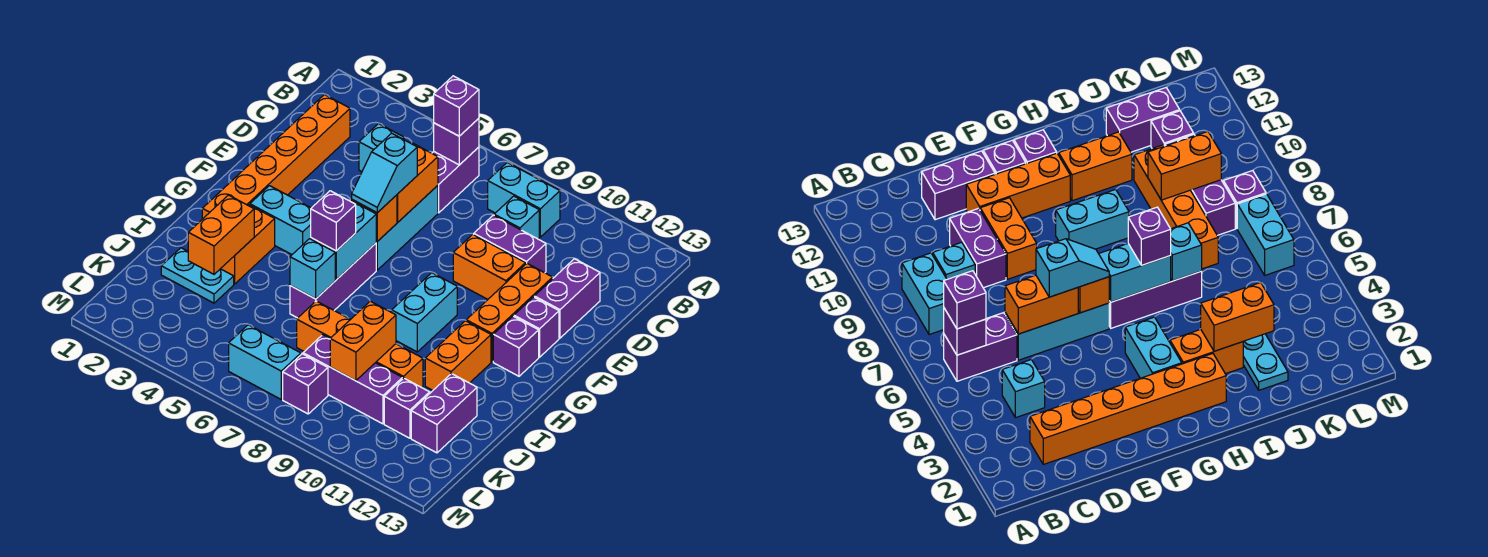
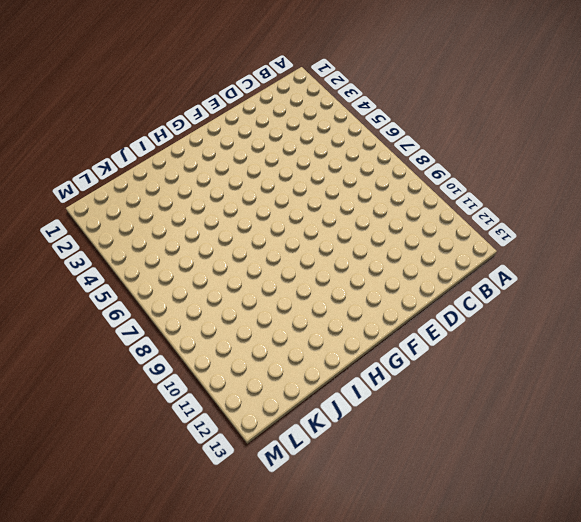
none -> purple brick B6:C6 level 1
none -> cyan brick B8:B9 level 1
none -> orange brick C2:H2 level 1
none -> cyan brick C4 level 1

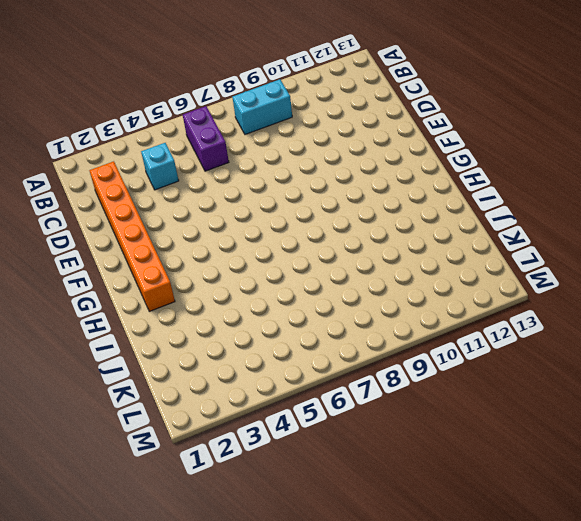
none -> cyan brick C9 level 1
none -> cyan brick D6:F6 level 1
none -> purple brick D9:D10 level 1
none -> purple brick D12:E12 level 1

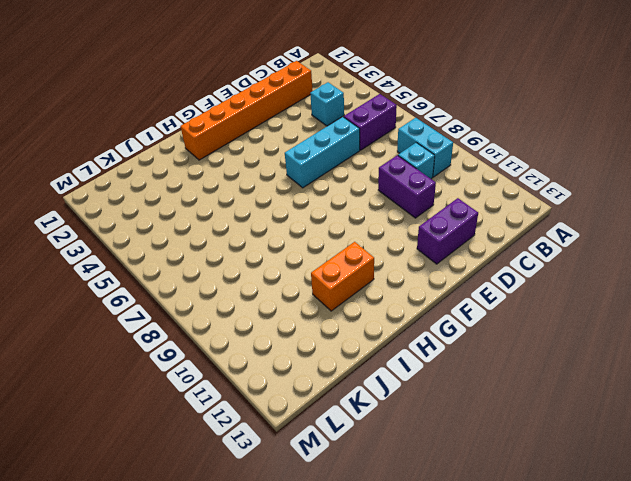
none -> orange brick E9:E10 level 1
none -> orange brick E11:G11 level 1
none -> purple brick F12 level 1
none -> cyan brick G3:G4 level 1

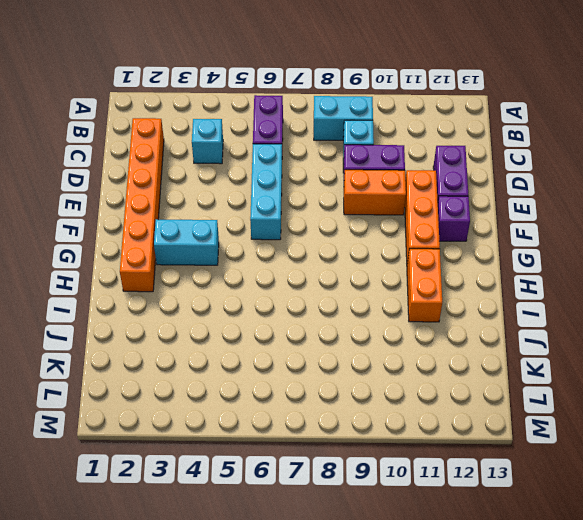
none -> purple brick G6:I6 level 1
none -> cyan brick G9:H9 level 1
none -> purple brick G12 level 1
none -> orange brick H3:I3 level 1

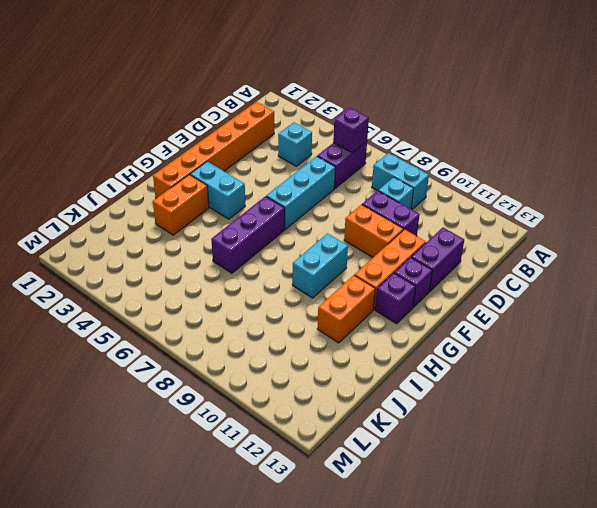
none -> cyan plate J2:J3 level 1
none -> orange brick J7:J10 level 1
none -> purple brick J12:K12 level 1
none -> purple brick K8:K10 level 1

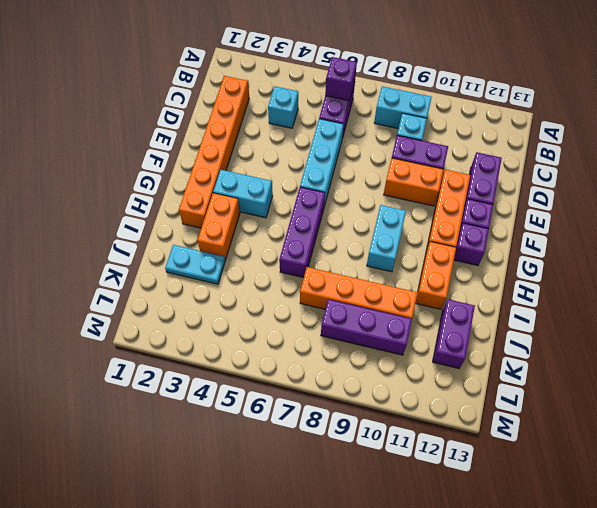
none -> purple brick K11 level 1
none -> cyan brick L6:L7 level 1
none -> purple brick L8 level 1
none -> orange brick D6:E6 level 2

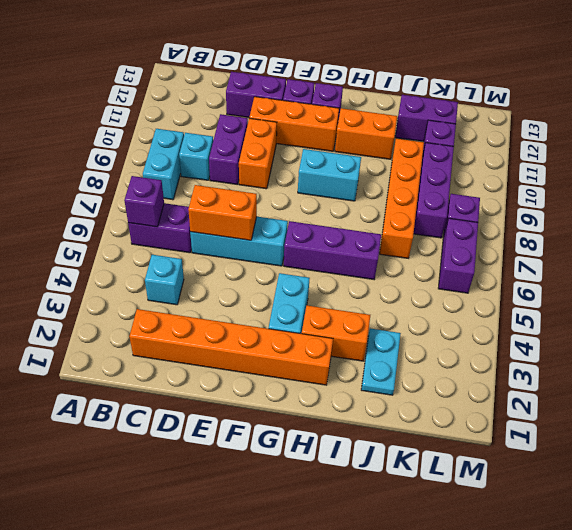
purple brick L6:L7 level 1 -> cyan brick L6:L7 level 1
none -> orange brick F6 level 2
none -> cyan brick G6:H6 level 2
none -> orange brick I3:J3 level 2
none -> cyan brick I6 level 2

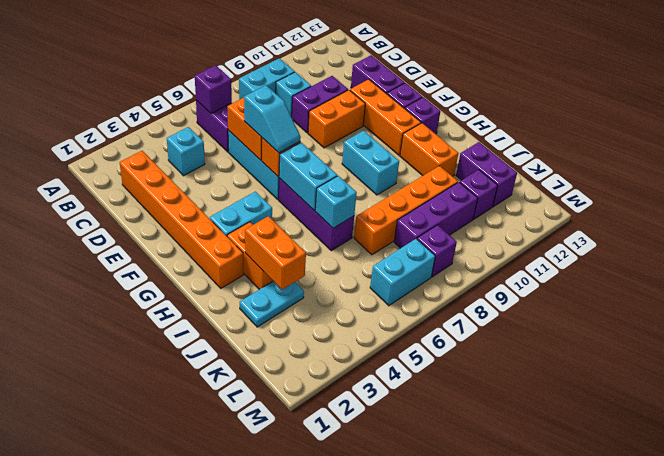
none -> orange brick J9:K9 level 2
none -> purple brick B6 level 3
none -> purple brick H6 level 3

